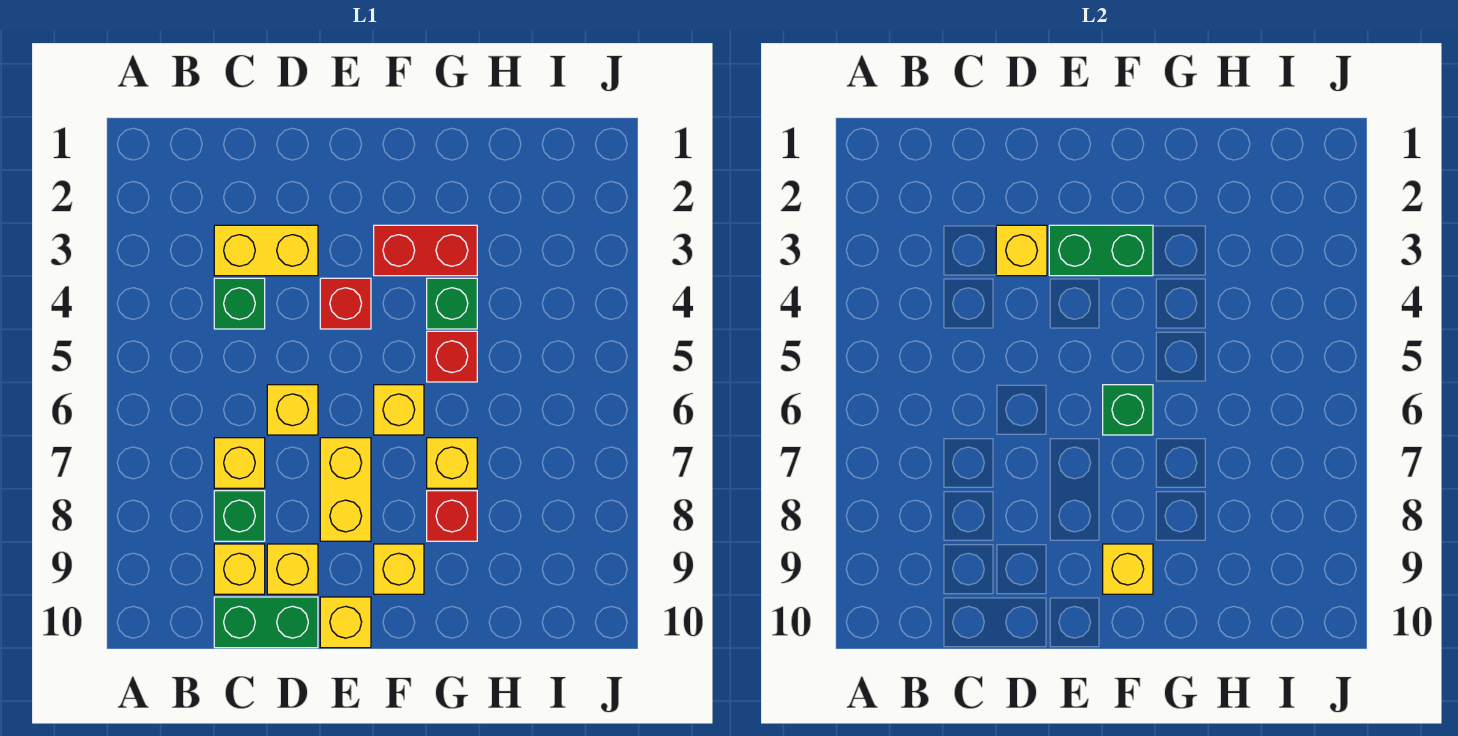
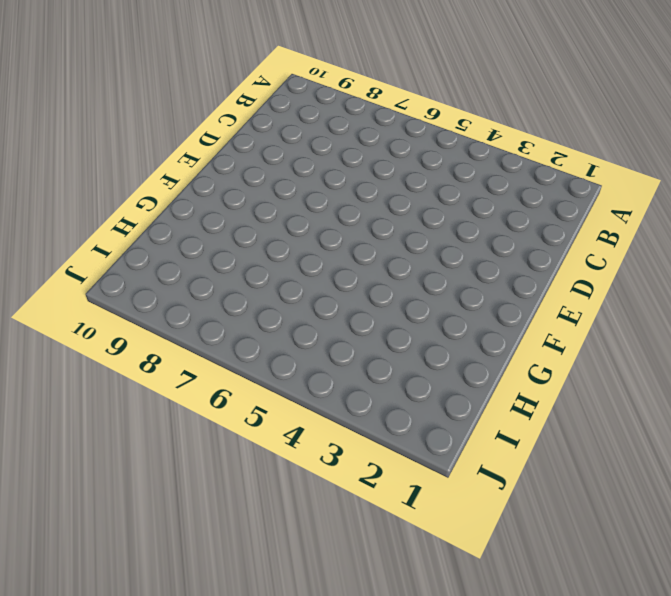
none -> yellow brick C3:D3 level 1
none -> green brick C4 level 1
none -> yellow brick C7 level 1

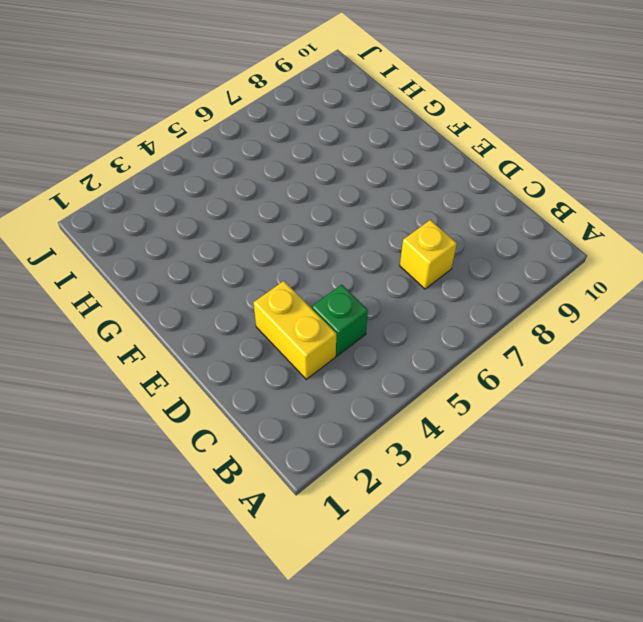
none -> green brick C8 level 1
none -> yellow brick C9 level 1
none -> green brick C10:D10 level 1

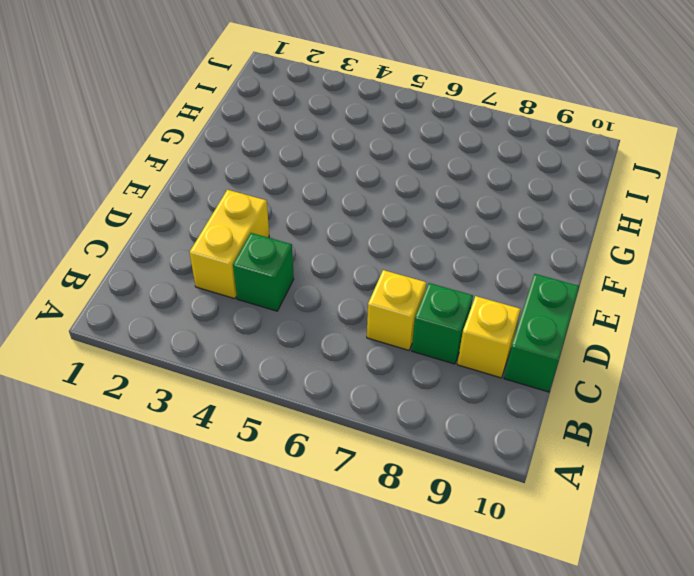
none -> yellow brick D6 level 1
none -> yellow brick D9 level 1
none -> red brick E4 level 1

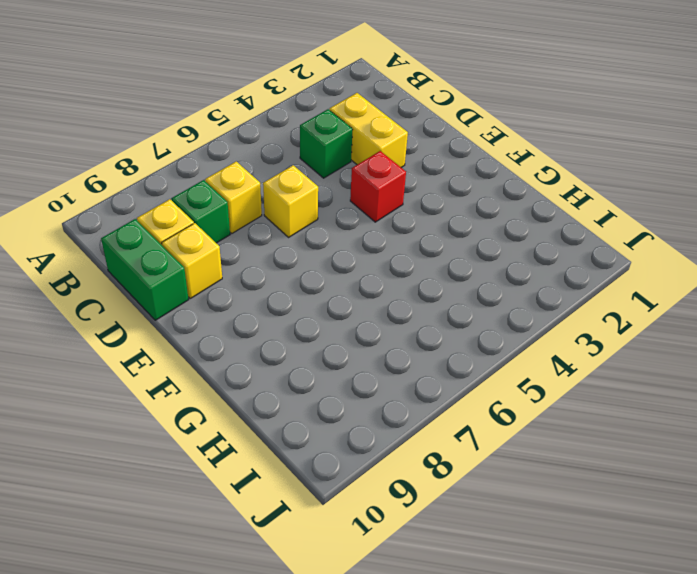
none -> yellow brick E7:E8 level 1
none -> yellow brick E10 level 1
none -> red brick F3:G3 level 1

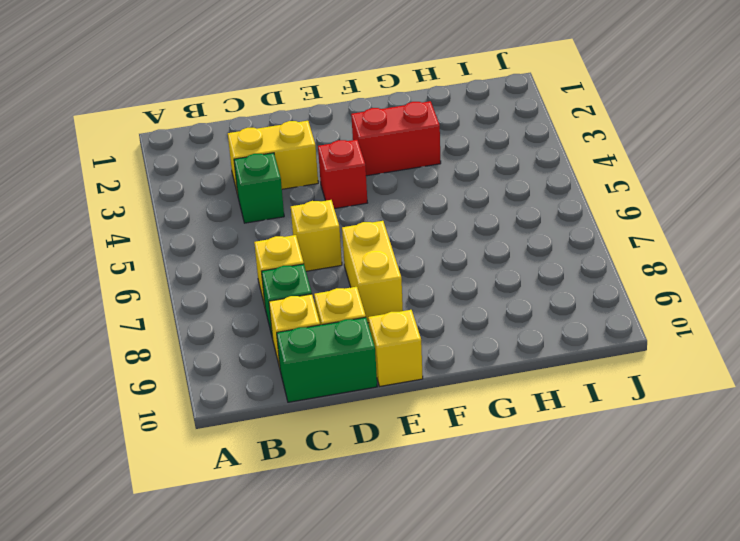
none -> yellow brick F6 level 1
none -> yellow brick F9 level 1
none -> green brick G4 level 1

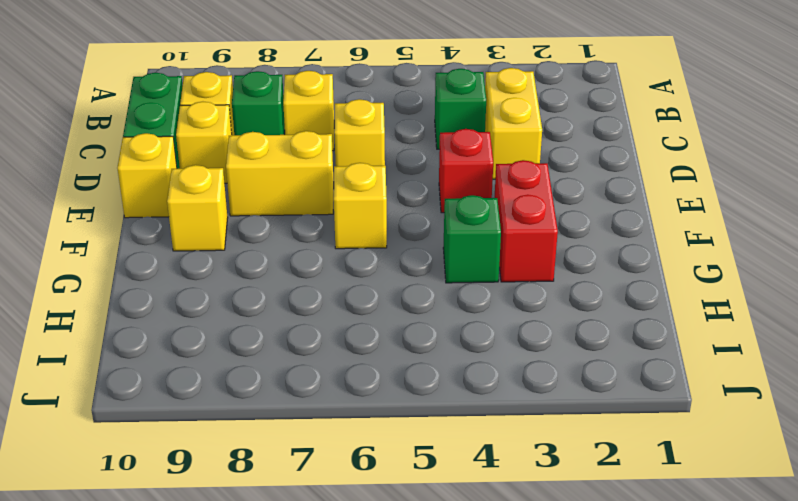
none -> red brick G5 level 1
none -> yellow brick G7 level 1
none -> red brick G8 level 1

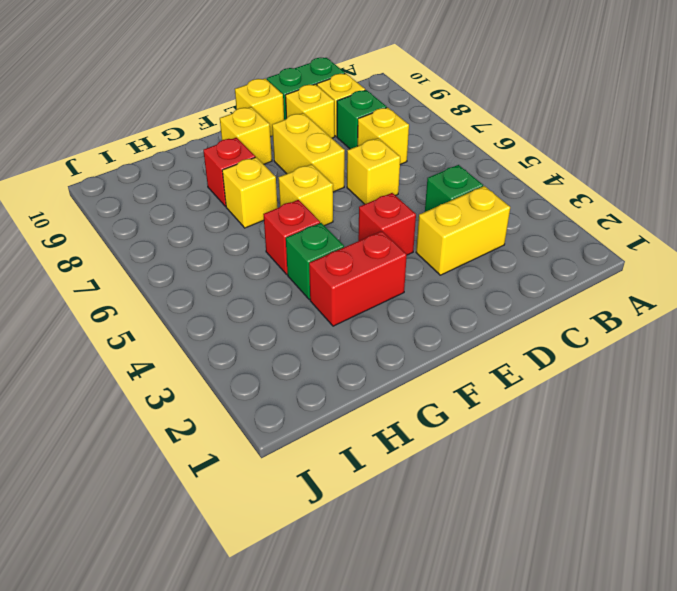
none -> yellow brick D3 level 2
none -> green brick E3:F3 level 2
none -> green brick F6 level 2

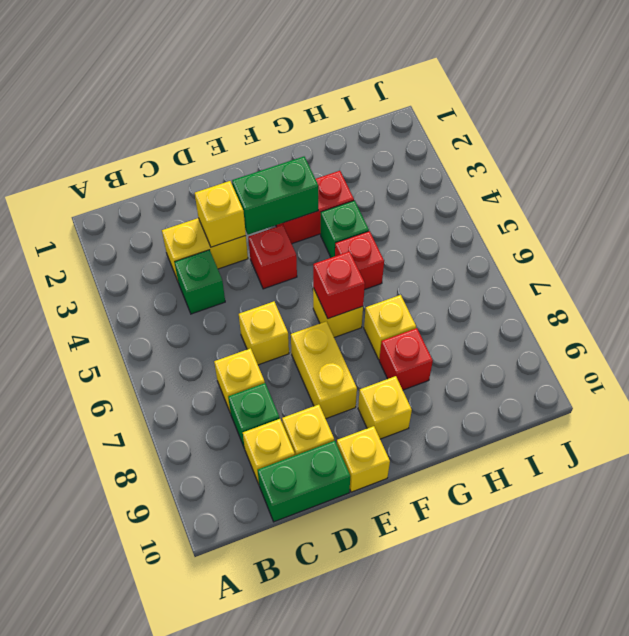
red brick F6 level 2 -> green brick F6 level 2
none -> yellow brick F9 level 2

